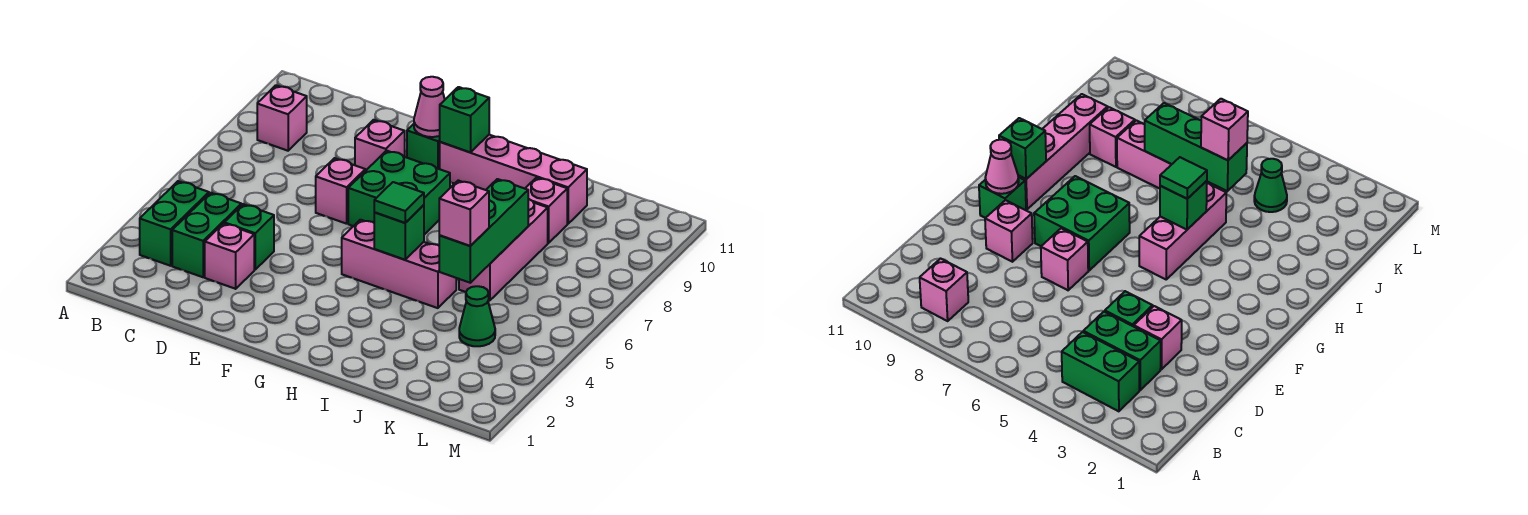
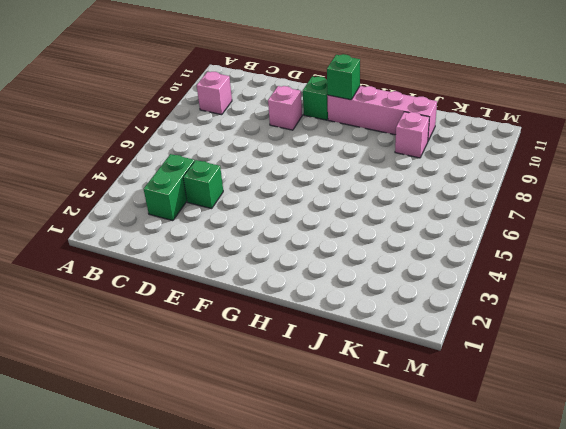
none -> green brick B3:B4 level 1
none -> pink brick D3 level 1
none -> pink brick E7 level 1

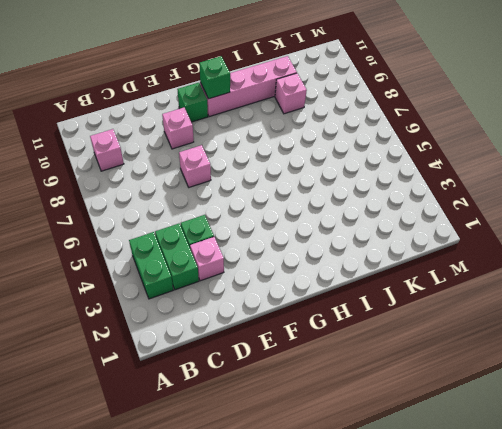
none -> green brick F7:G8 level 1
none -> pink brick G5:I5 level 1
none -> pink brick J6:J8 level 1

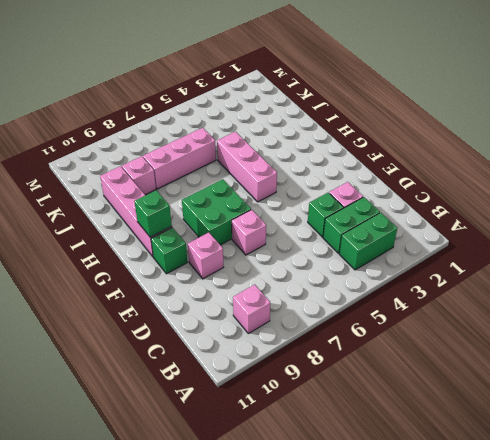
none -> green cone K4 level 1
none -> pink cone F10 level 2
none -> green brick H5 level 2

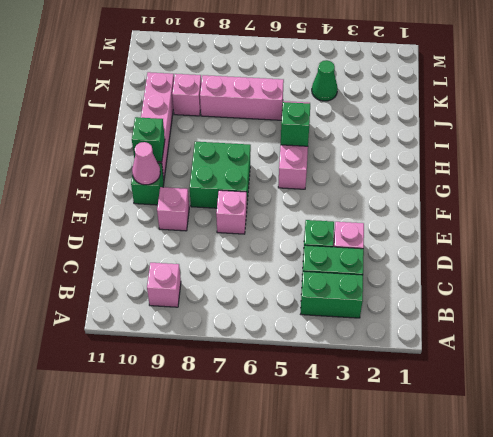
none -> green brick J5:J7 level 2
none -> green tile H5 level 3
none -> pink brick J5 level 3

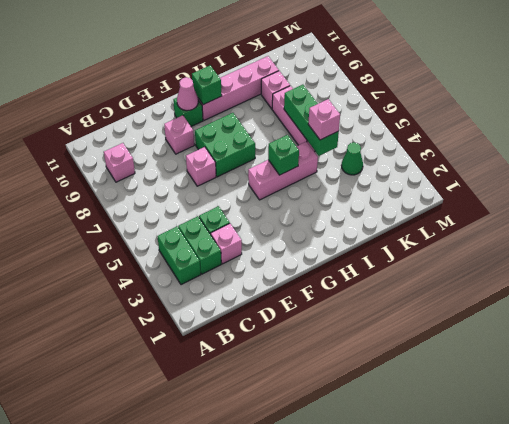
none -> green tile H5 level 3

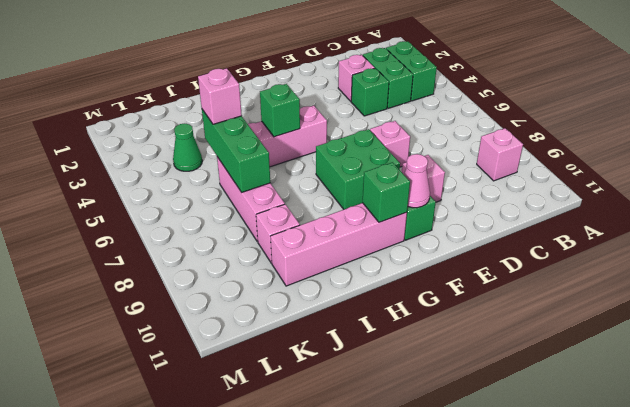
none -> green tile H5 level 3

